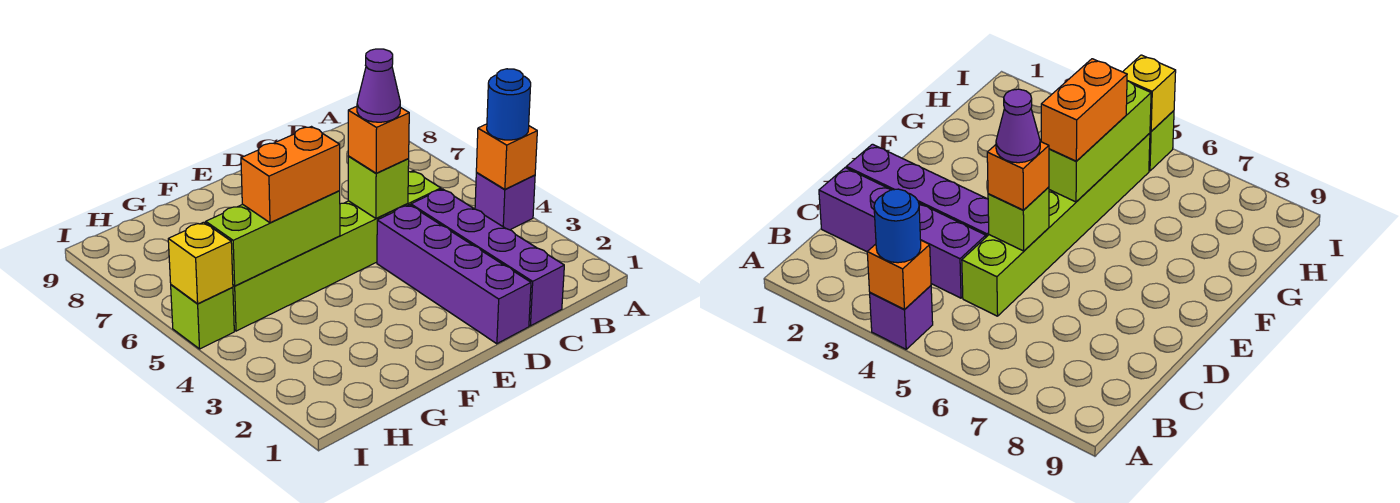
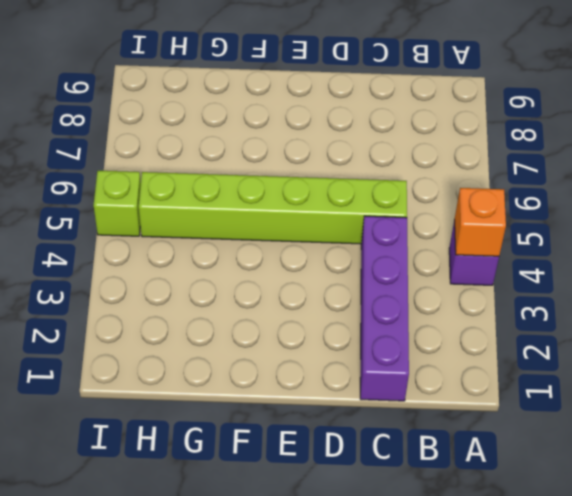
none -> purple brick D1:D4 level 1
none -> lime brick D5 level 2
none -> lime brick F5:H5 level 2

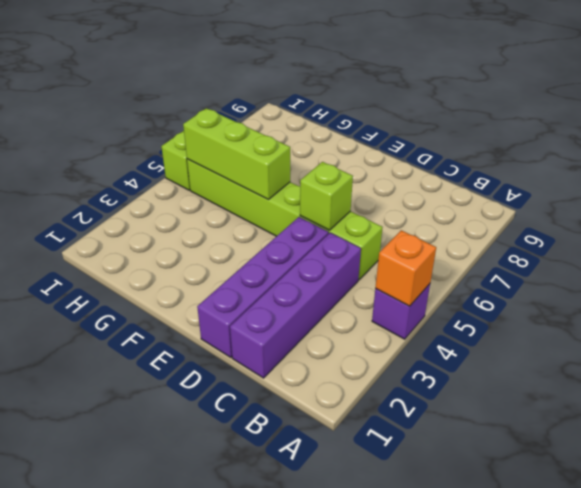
none -> yellow brick I5 level 2
none -> blue round brick A4 level 3
none -> orange brick D5 level 3

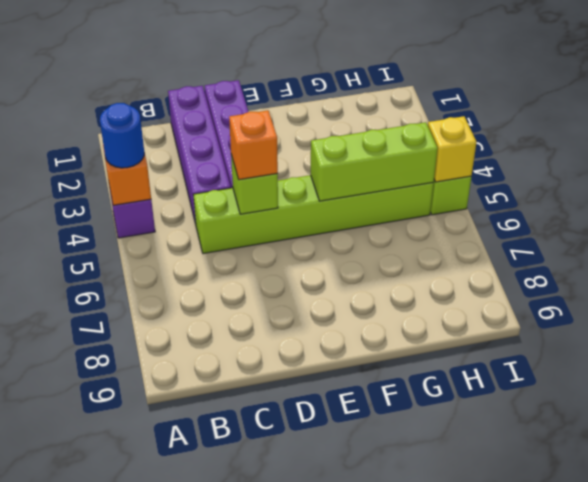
none -> orange brick F5:G5 level 3
none -> purple cone D5 level 4

